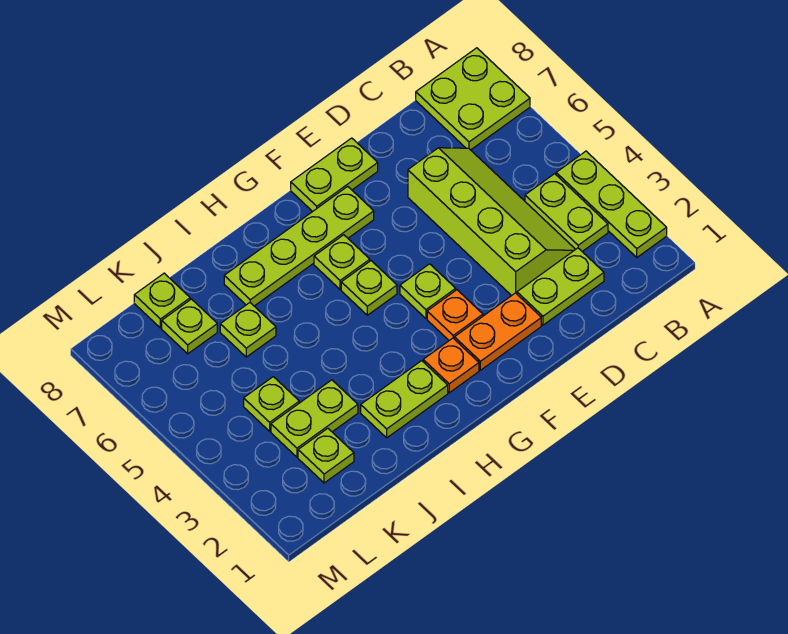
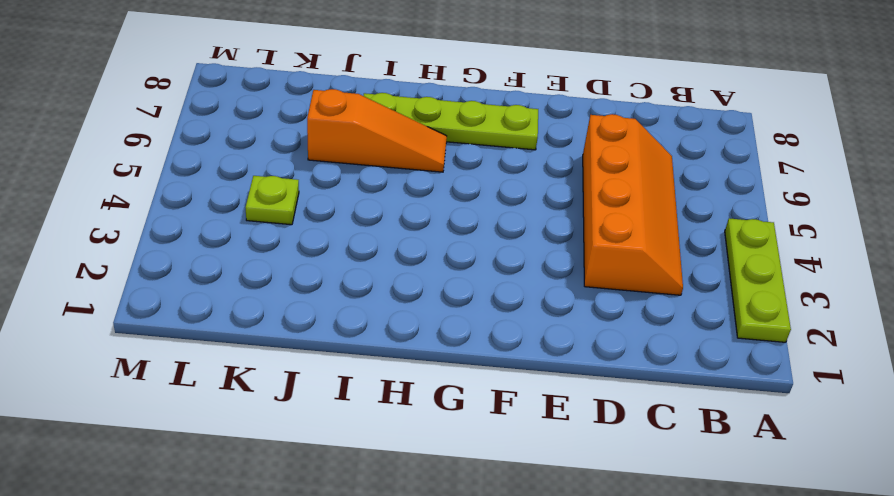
orange slope C3:D6 level 1 top D -> lime slope C3:D6 level 1 top D
orange slope H6:J6 level 1 top J -> lime plate J6 level 1
none -> lime plate A7:B8 level 1
none -> lime plate B3:B4 level 1
none -> lime plate C2:D2 level 1

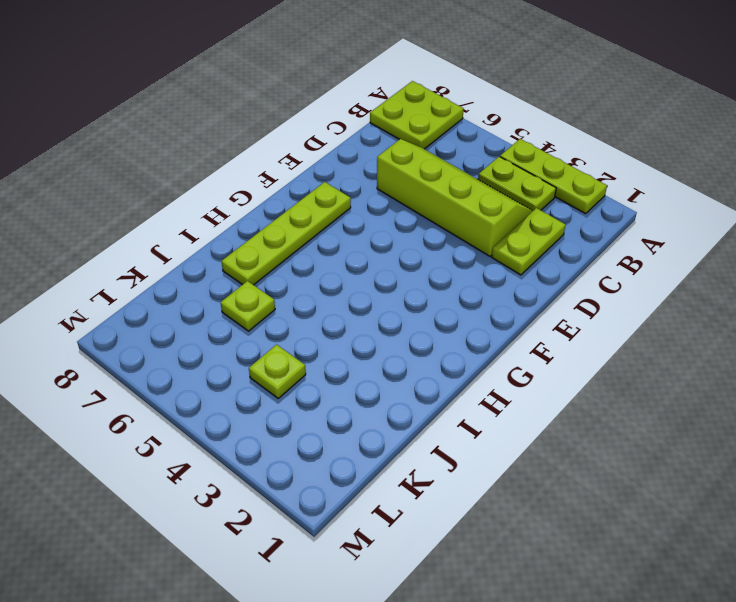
none -> orange plate E2:F2 level 1
none -> lime plate E8:F8 level 1
none -> orange plate F3 level 1

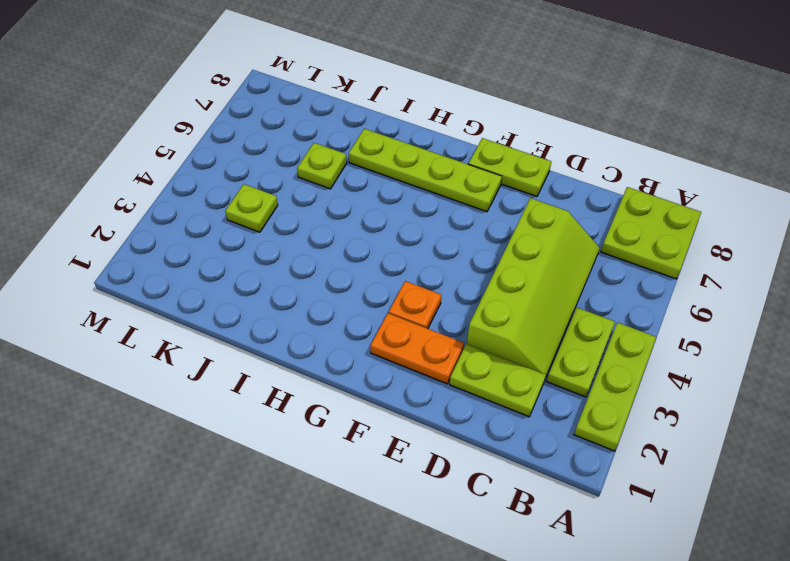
none -> lime plate F4 level 1
none -> orange plate G2 level 1
none -> lime plate G5 level 1

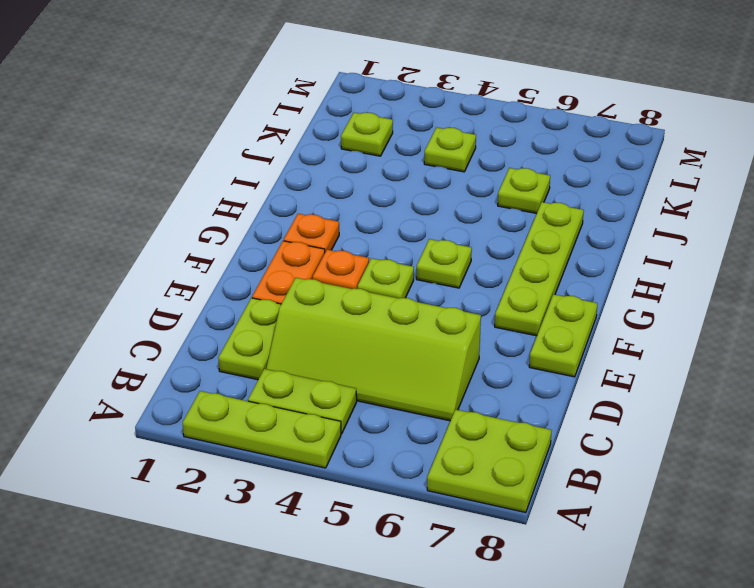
none -> lime plate G6 level 1
none -> lime plate H2:I2 level 1
none -> lime plate J3:K3 level 1

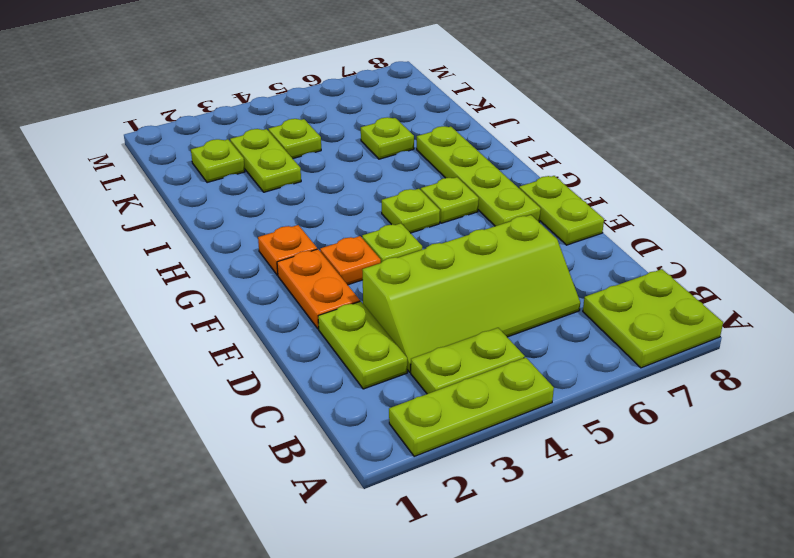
none -> lime plate H2:I2 level 1
none -> lime plate K7 level 1
none -> lime plate K8 level 1

